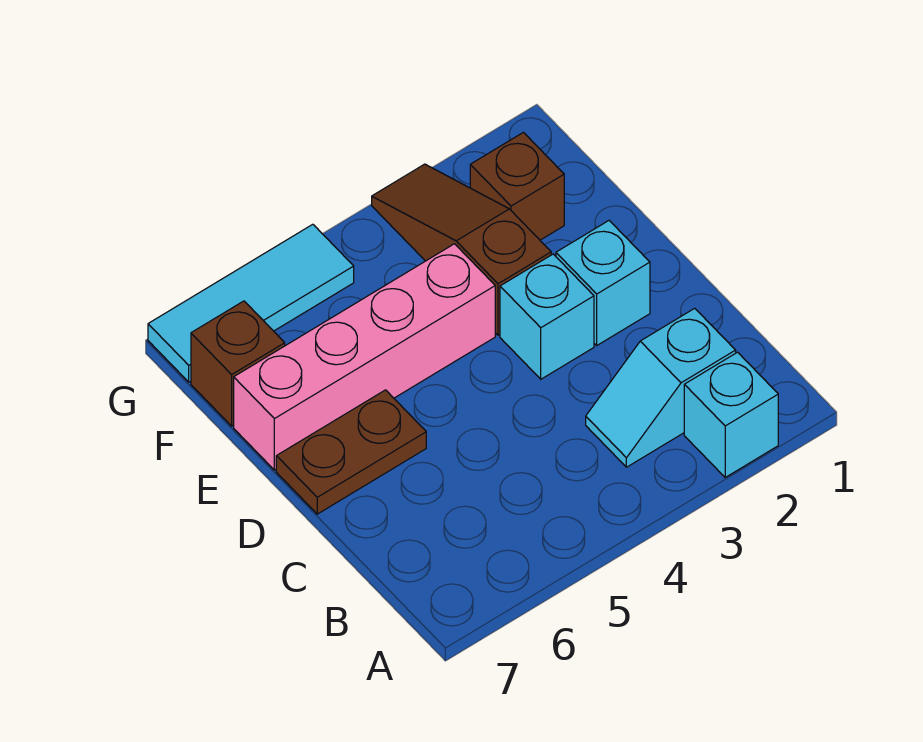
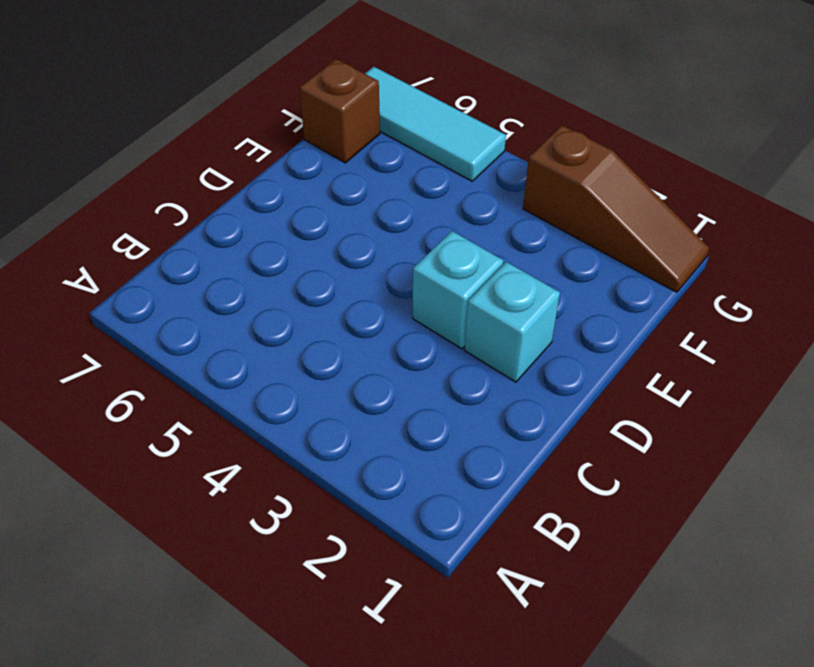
brown slope G1:G3 level 1 top 3 -> brown slope E3:G3 level 1 top E
none -> cyan brick A2 level 1
none -> cyan slope B2:B3 level 1 top 2

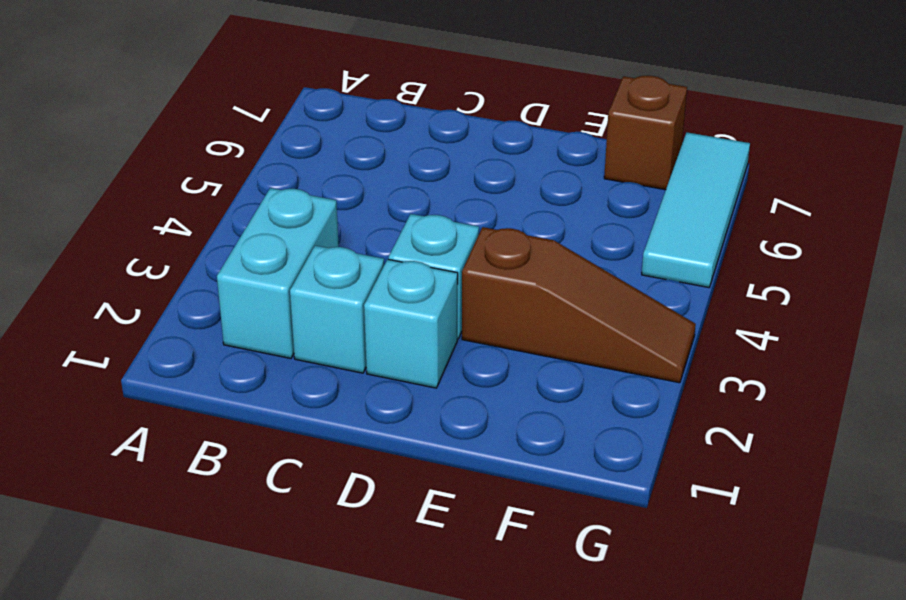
cyan brick B2:B3 level 1 -> cyan slope B2:B3 level 1 top 2
cyan brick C2 level 1 -> cyan brick A2 level 1
none -> brown plate D6:D7 level 1
none -> pink brick E4:E7 level 1

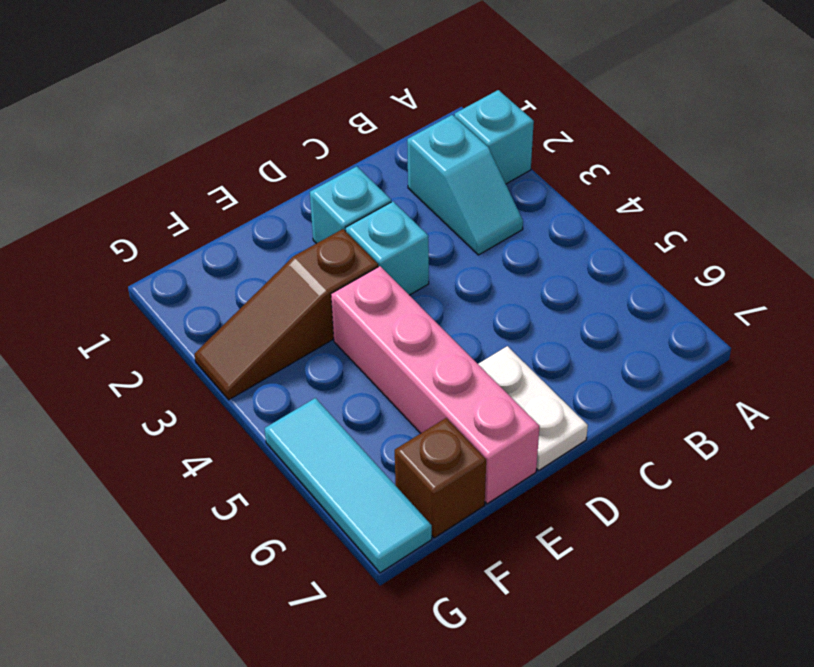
white plate D6:D7 level 1 -> brown plate D6:D7 level 1
none -> brown brick F2 level 1

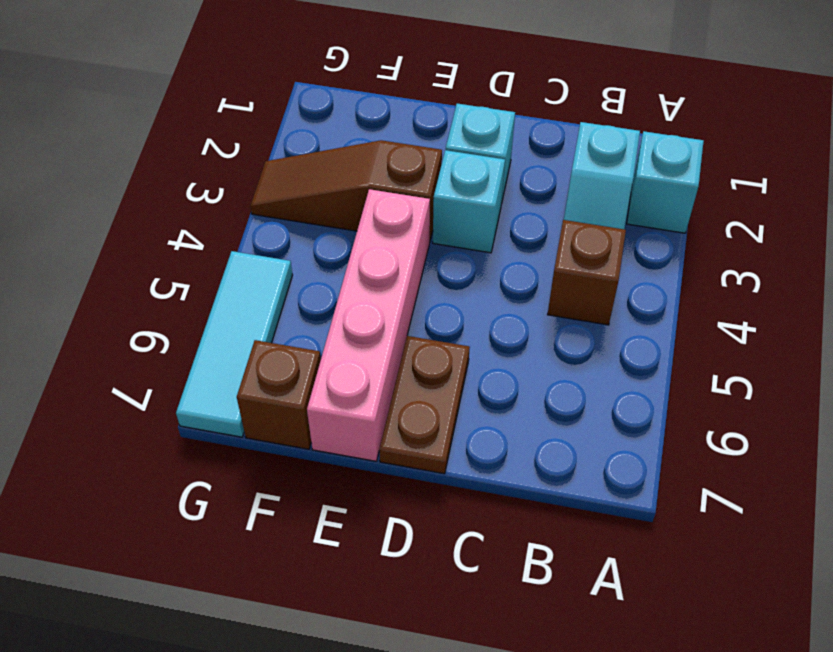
brown brick B4 level 1 -> brown brick F2 level 1

